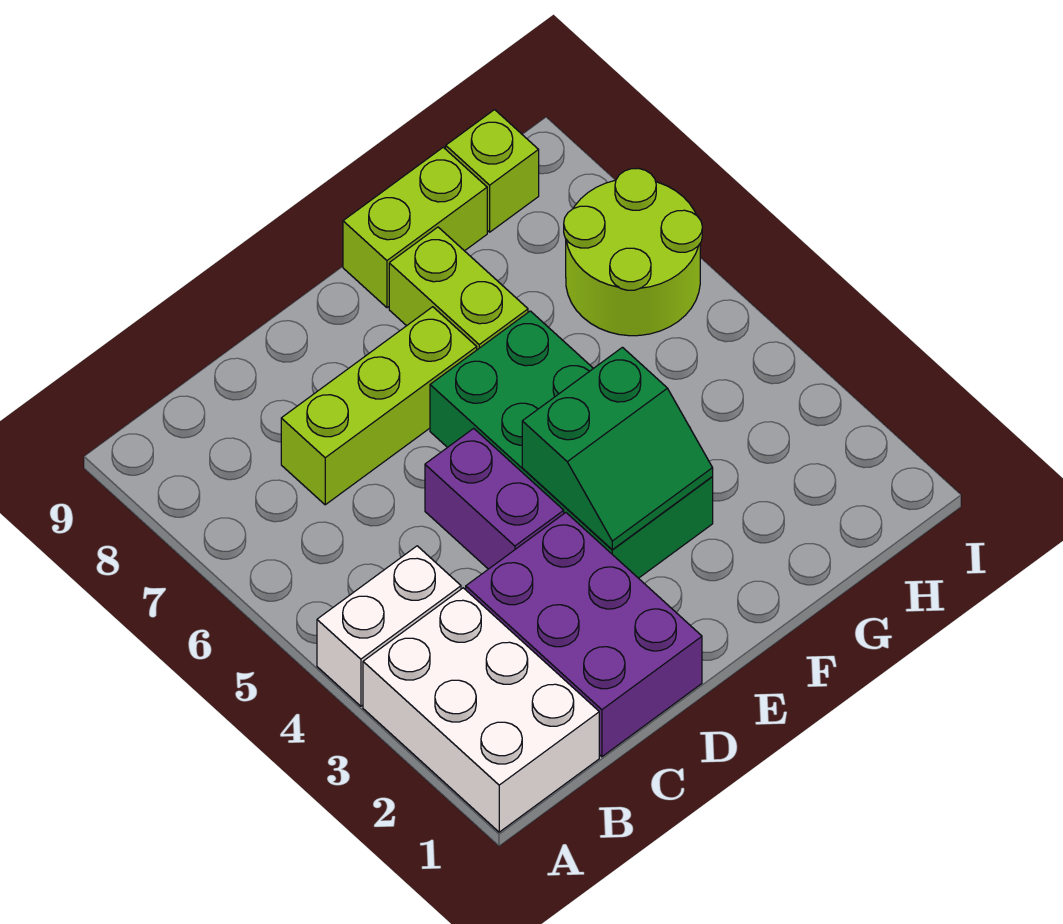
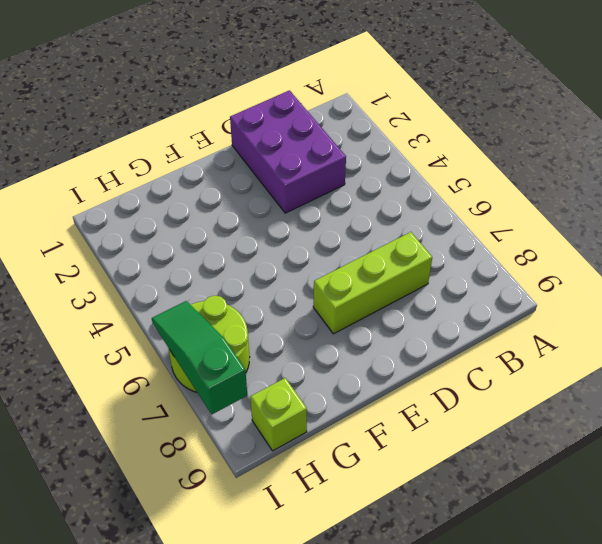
green slope I6:I8 level 2 top 8 -> none
none -> white brick A1:B3 level 1
none -> white brick A4:B4 level 1

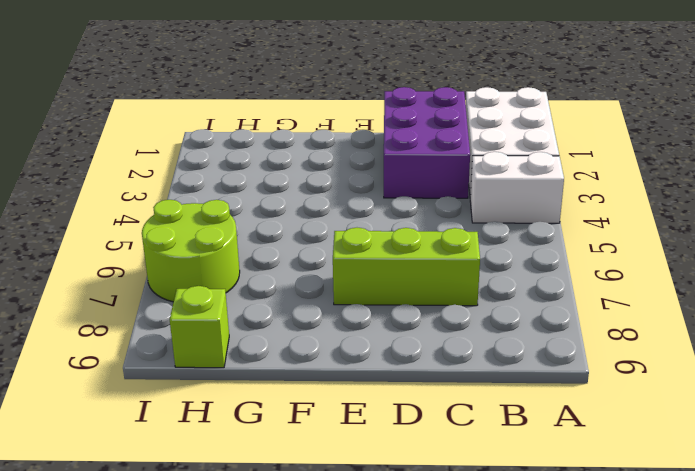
none -> purple brick D4:D5 level 1
none -> green brick E3:F6 level 1

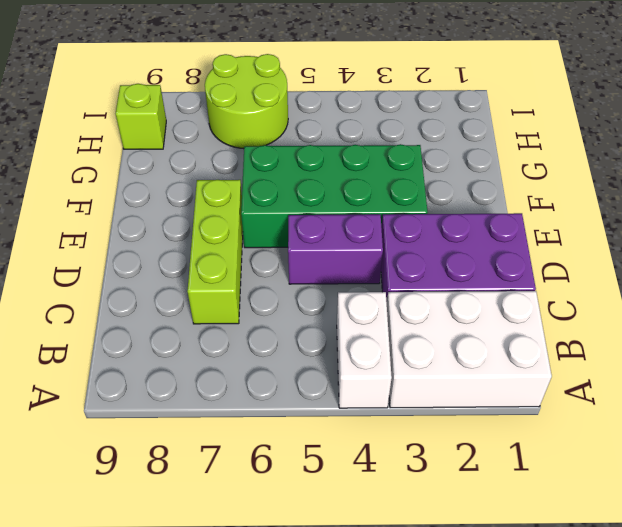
none -> lime brick F7:F8 level 1
none -> lime brick F9:G9 level 1

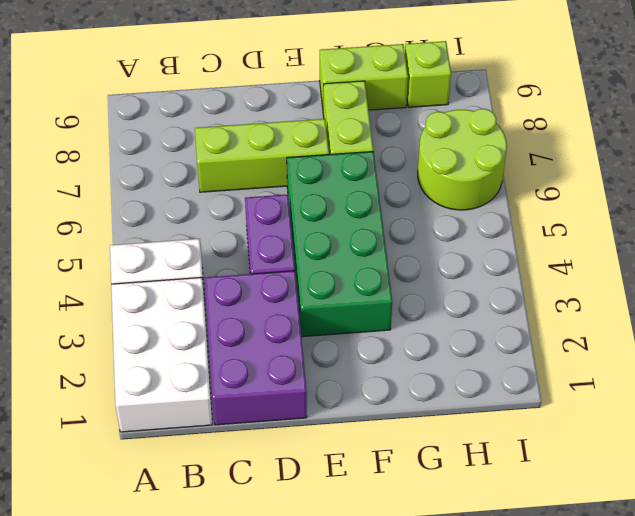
none -> green slope E3:F4 level 2 top 4

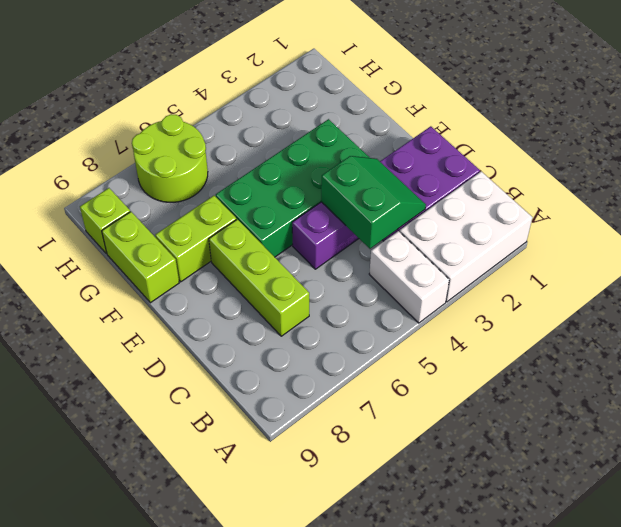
green slope C3:D4 level 2 top 4 -> green slope E3:F4 level 2 top 4

